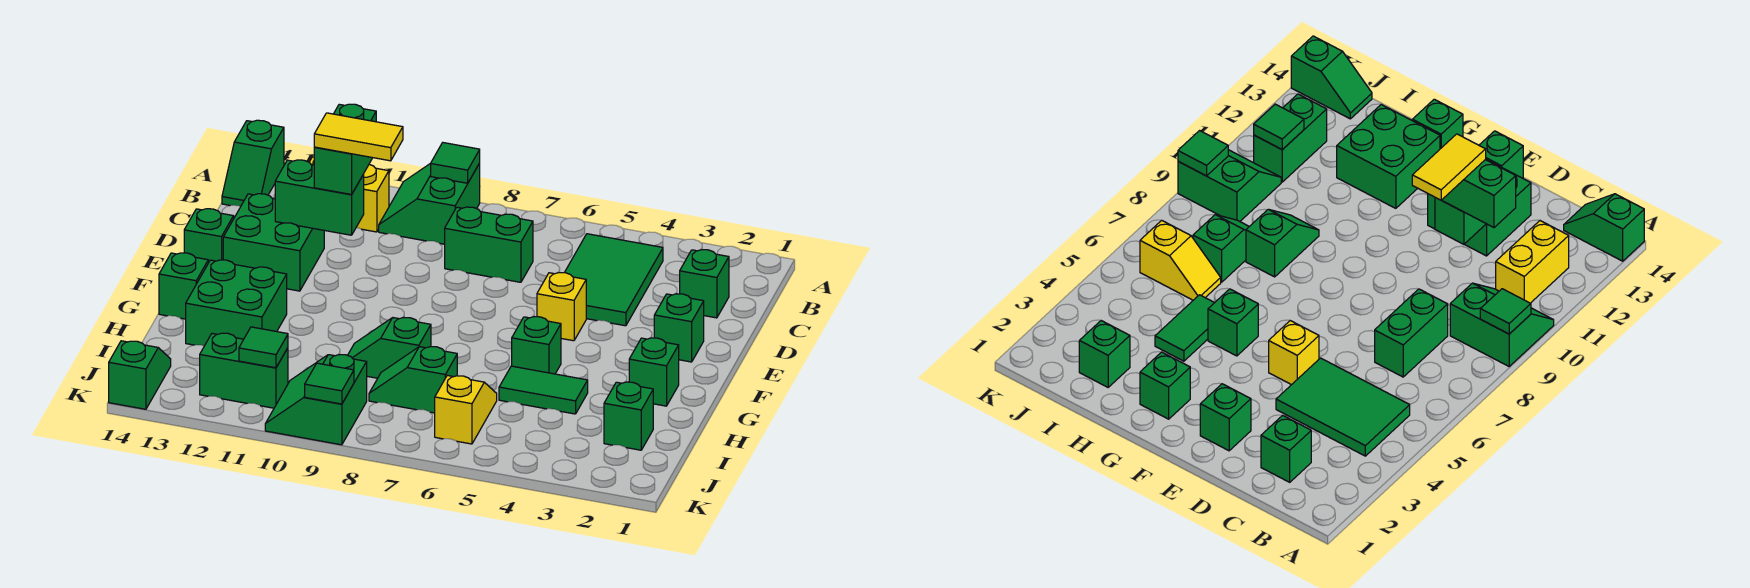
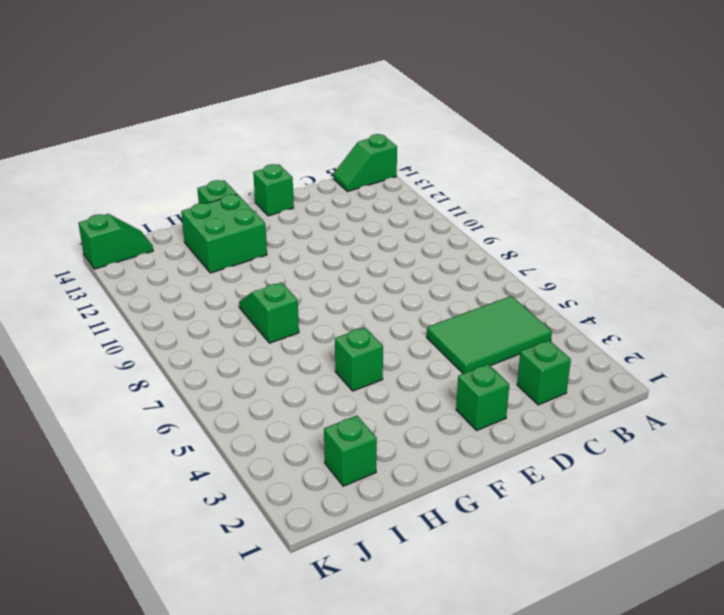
none -> green slope A9:B10 level 1 top 9
none -> yellow brick B11:B12 level 1
none -> green brick C7:C8 level 1

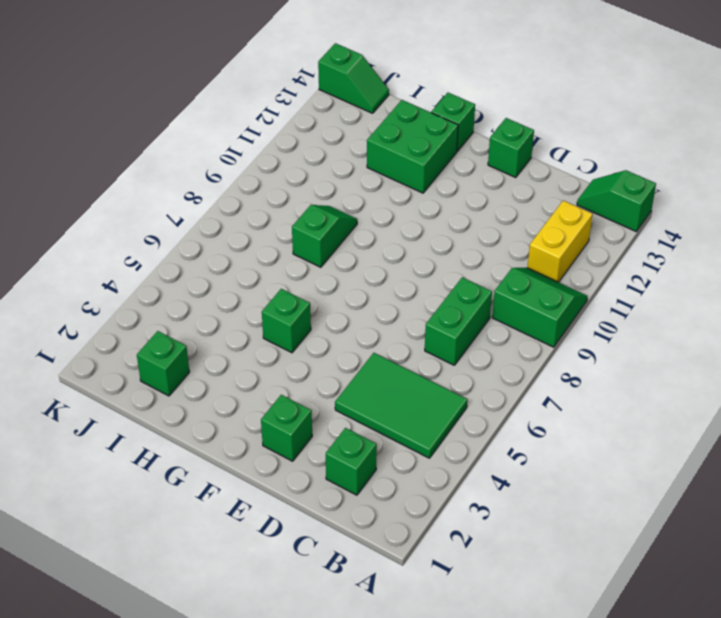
none -> green brick D12:E13 level 1
none -> yellow brick E5 level 1
none -> green brick G2 level 1

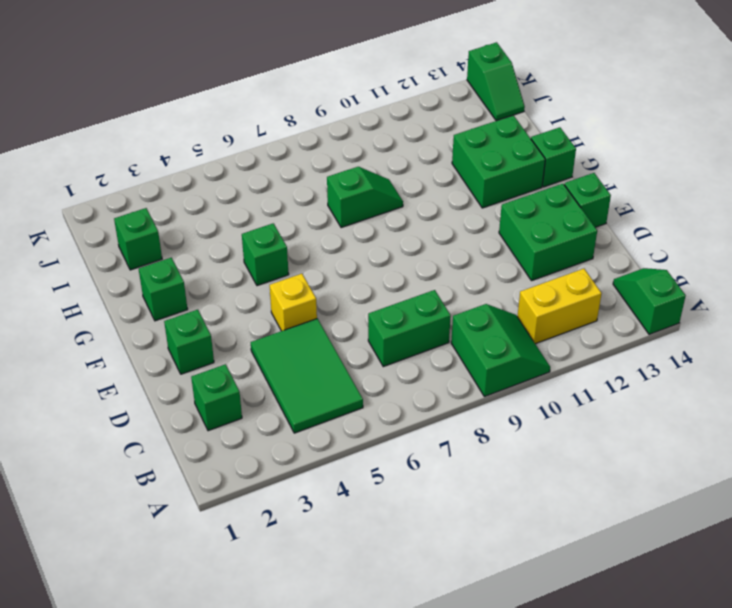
none -> green tile H4:H5 level 1
none -> yellow slope I6:J6 level 1 top J
none -> green slope I7:I8 level 1 top 7

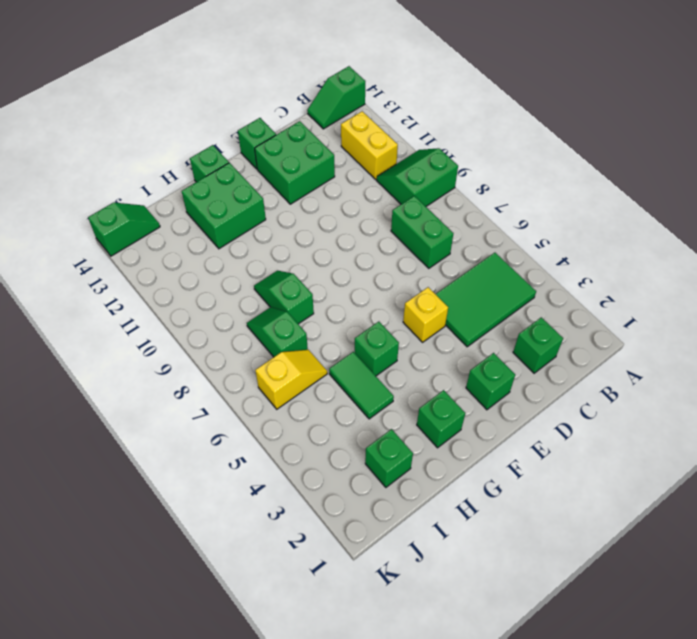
none -> green slope J9:K10 level 1 top 9
none -> green brick J11:J12 level 1
none -> green tile A9 level 2

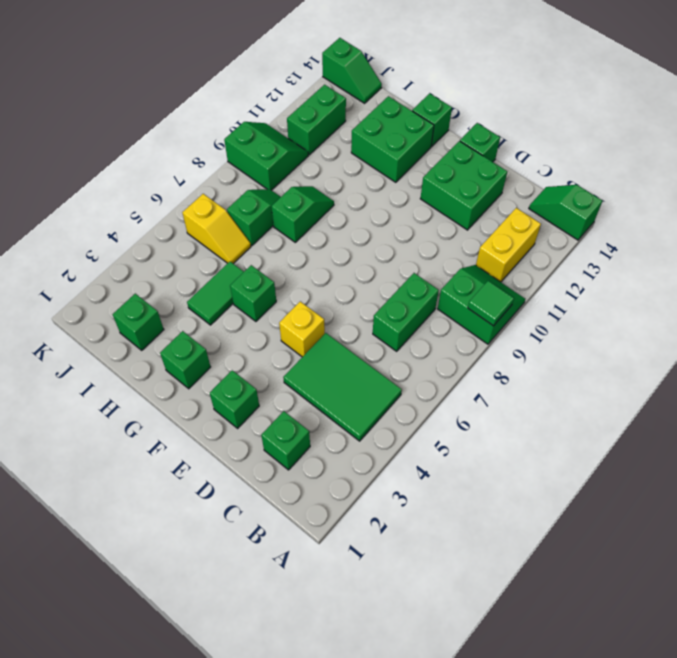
none -> green brick D11:D12 level 2
none -> green tile J11 level 2
none -> green tile K9 level 2

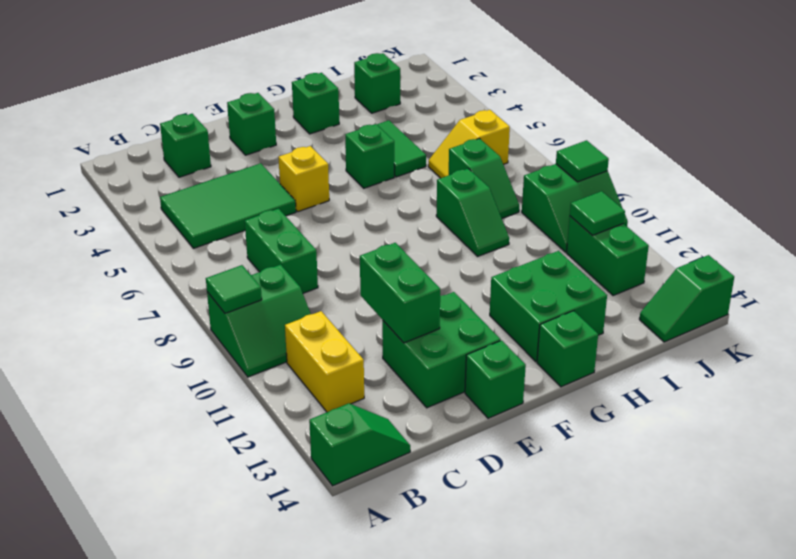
none -> green brick C11:D11 level 3
none -> yellow tile D10:D11 level 4

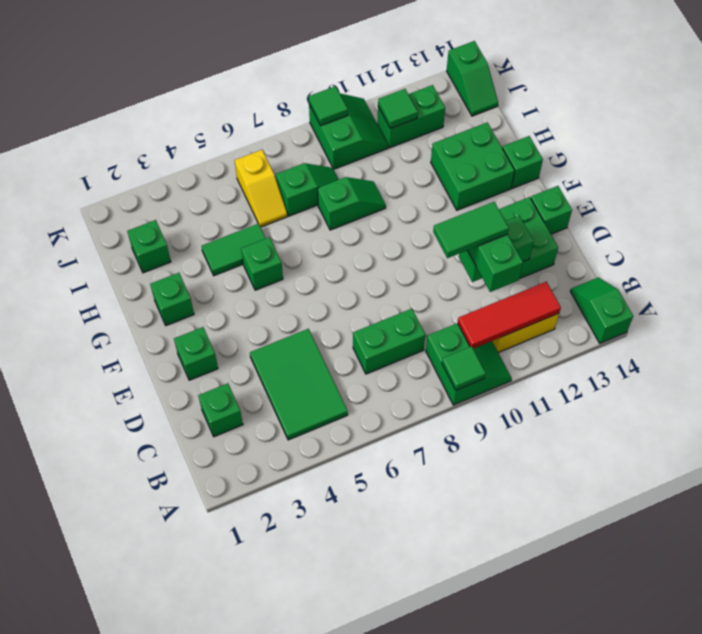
red tile B10:B12 level 2 -> none
green tile D10:D11 level 4 -> yellow tile D10:D11 level 4
none -> yellow brick E5 level 1

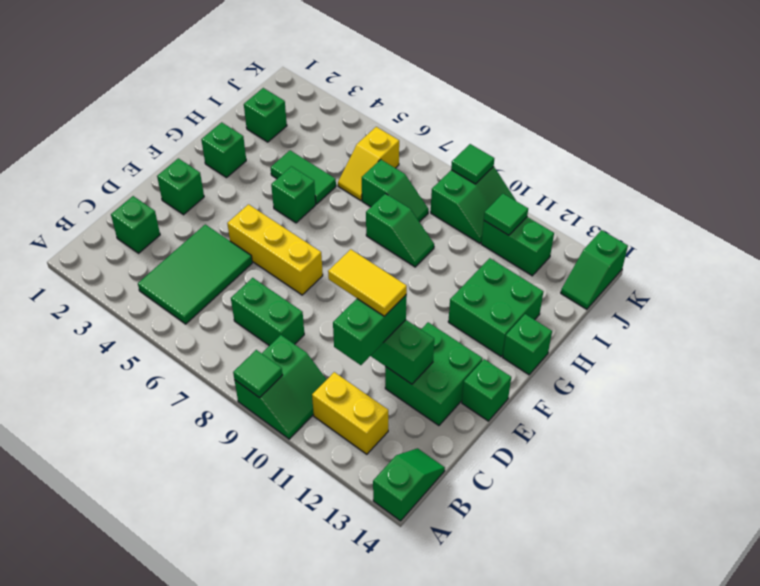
yellow brick E5:E7 level 1 -> yellow brick E5 level 1

